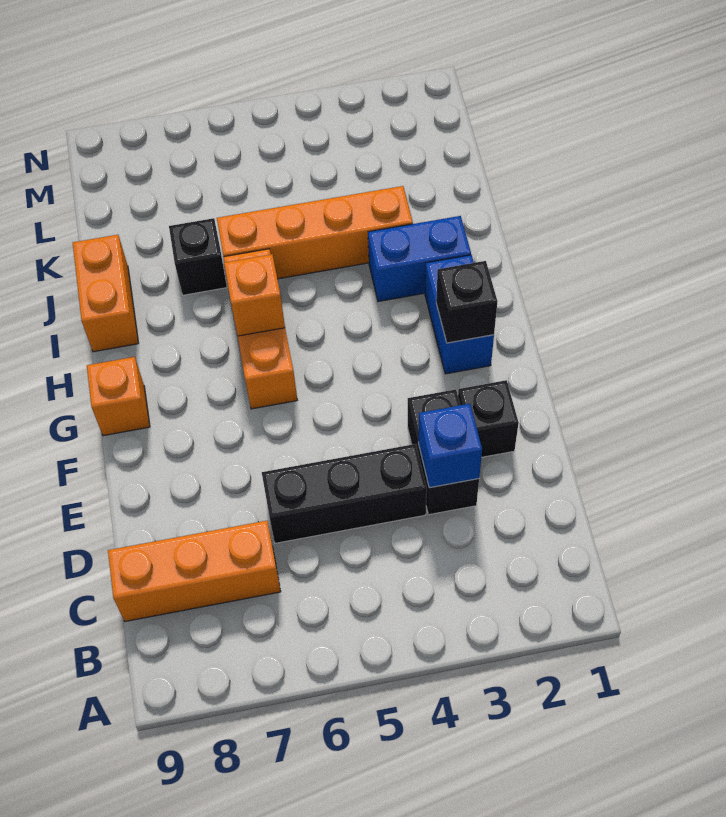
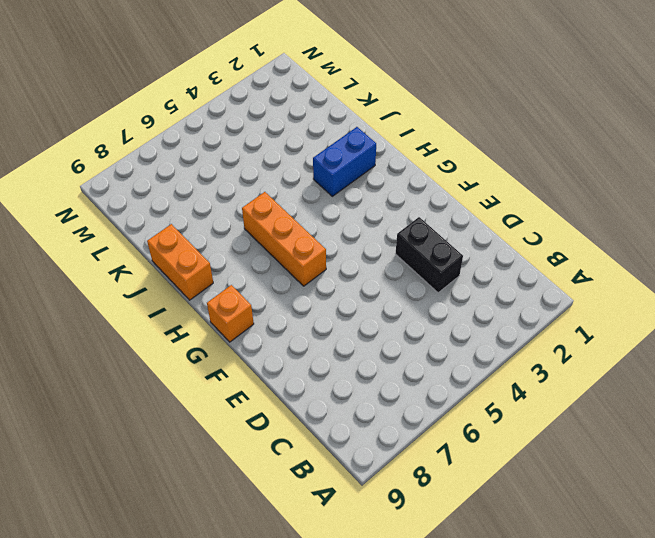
none -> orange brick C7:C9 level 1
none -> black brick D4:D6 level 1
none -> black brick E2 level 1

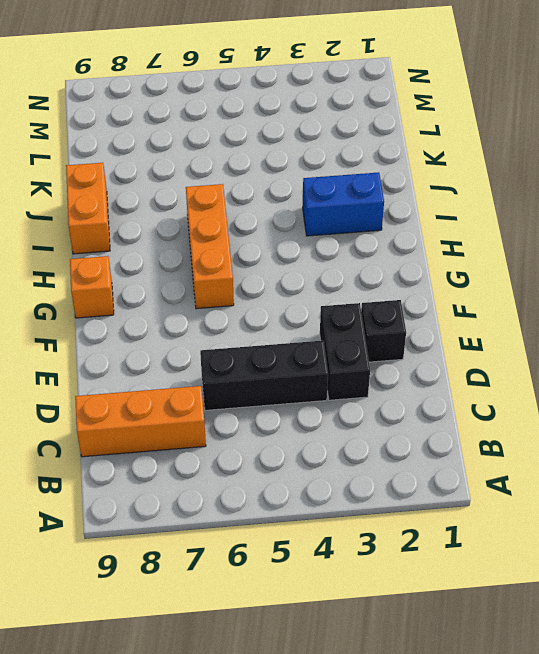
none -> blue brick G2:H2 level 1
none -> orange brick J3:J6 level 1
none -> black brick J7 level 1

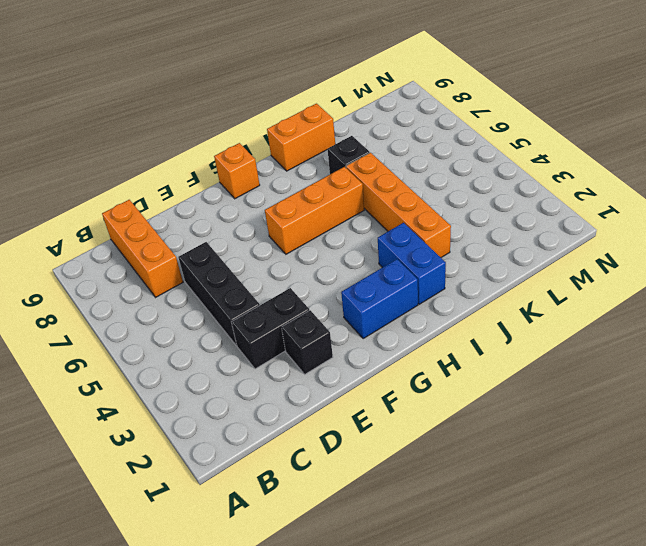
none -> blue brick D3 level 2
none -> black brick G2 level 2
none -> orange brick H6 level 2

